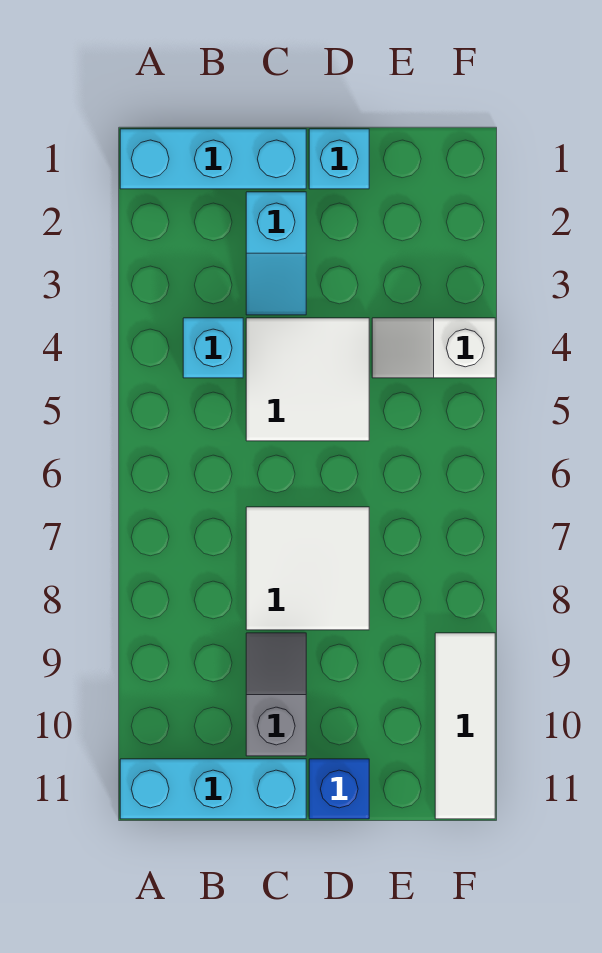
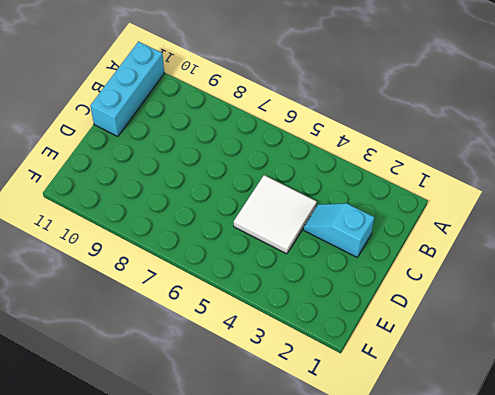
none -> cyan brick A1:C1 level 1
none -> cyan brick B4 level 1

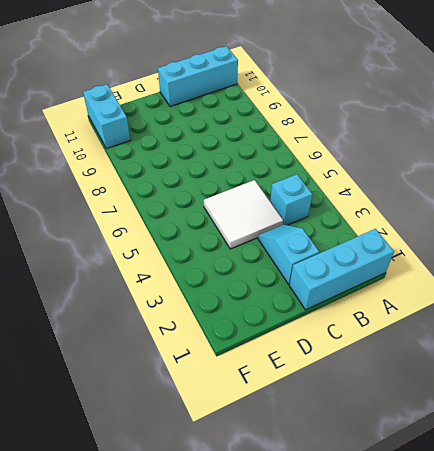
cyan brick F10:F11 level 1 -> white tile F9:F11 level 1
none -> white tile C7:D8 level 1
none -> grey slope C9:C10 level 1 top 10

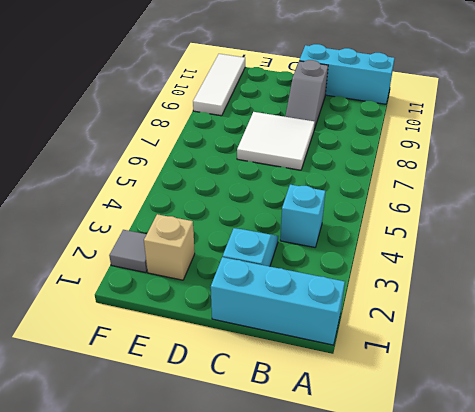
tan brick E2 level 1 -> none
grey tile F2 level 1 -> none
none -> white tile C4:D5 level 1
none -> cyan brick D1 level 1

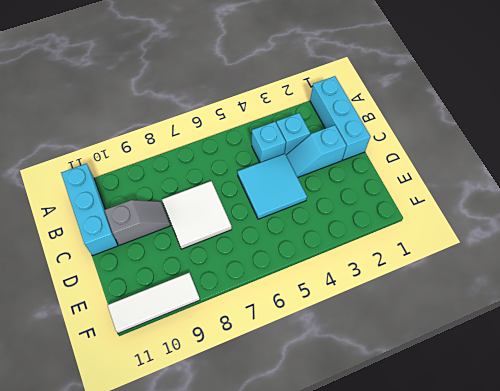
cyan brick B3 level 1 -> cyan brick D1 level 1
cyan tile C4:D5 level 1 -> white tile C4:D5 level 1
none -> blue brick D11 level 1
none -> white slope E4:F4 level 1 top F

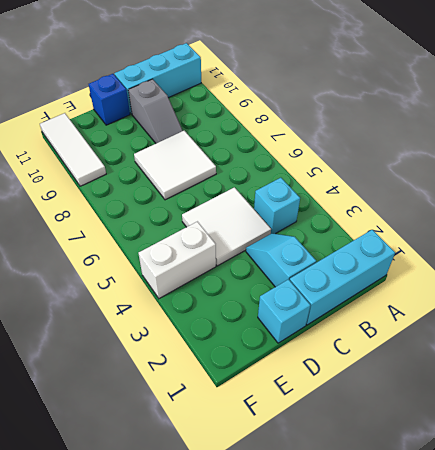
white brick E4:F4 level 1 -> white slope E4:F4 level 1 top F

